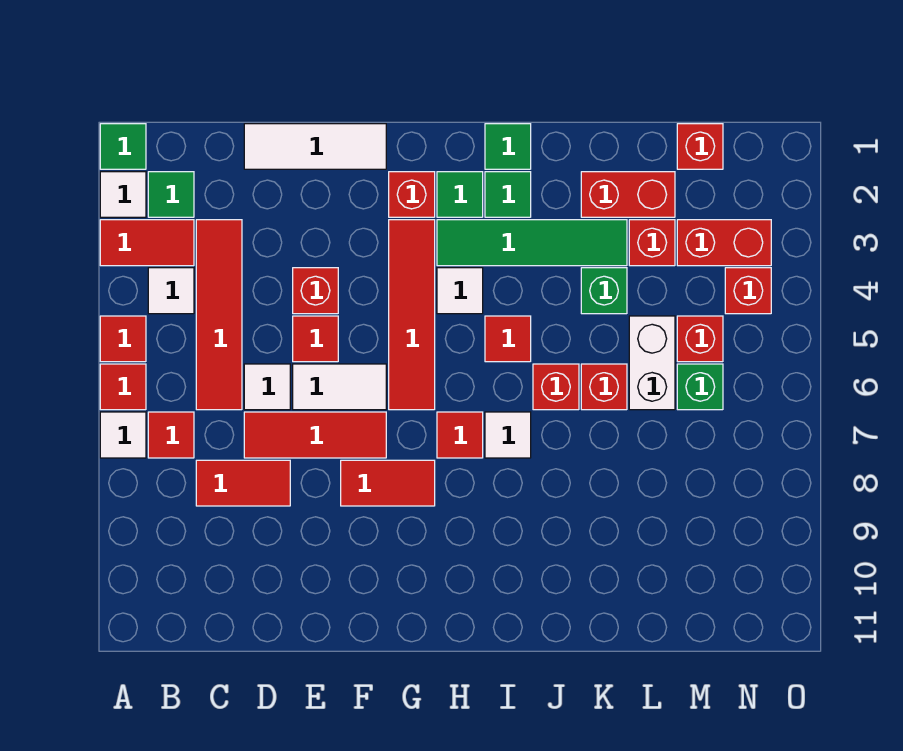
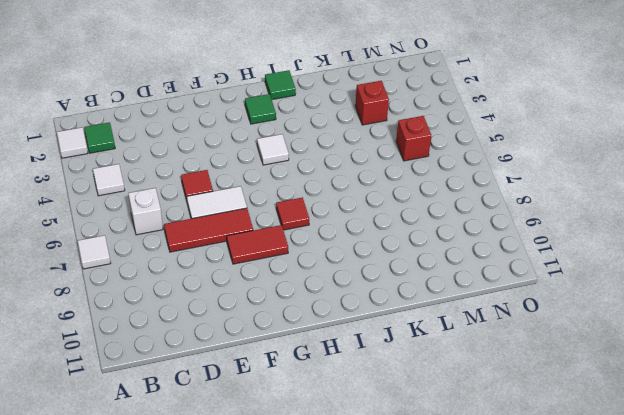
white brick C6 level 1 -> red tile C3:C6 level 1
none -> green tile A1 level 1
none -> red tile A3:B3 level 1
none -> red tile A5 level 1
none -> red tile A6 level 1

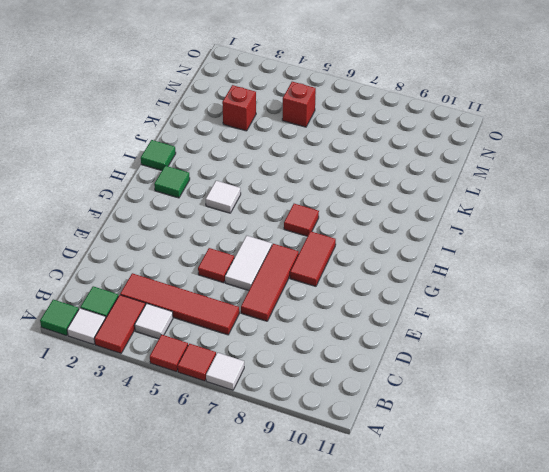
none -> red tile B7 level 1
none -> red tile C8:D8 level 1
none -> white tile D1:F1 level 1
none -> white tile D6 level 1

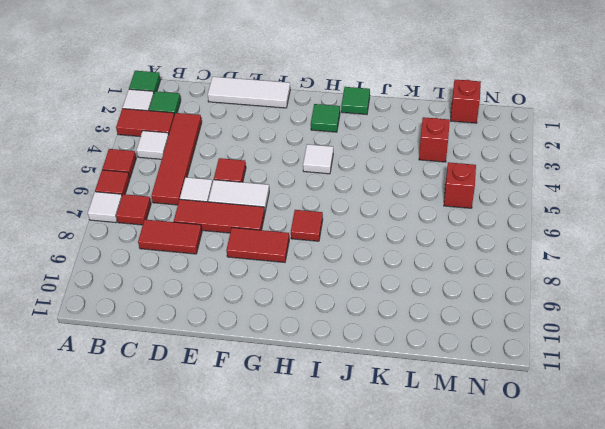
none -> red brick E4 level 1
none -> red brick G2 level 1
none -> red tile G3:G6 level 1
none -> green tile H3:K3 level 1

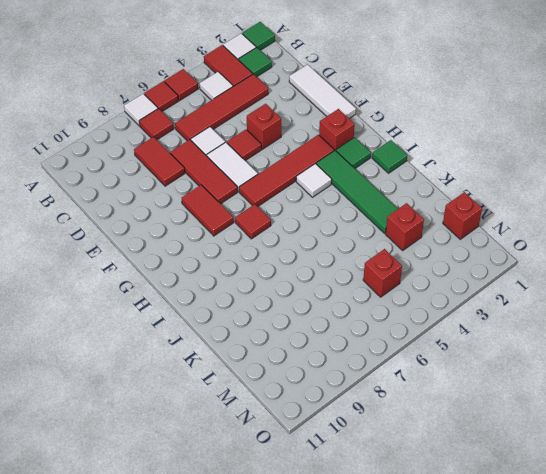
none -> green tile I2 level 1
none -> red tile I5 level 1
none -> white tile I7 level 1
none -> red brick J6 level 1

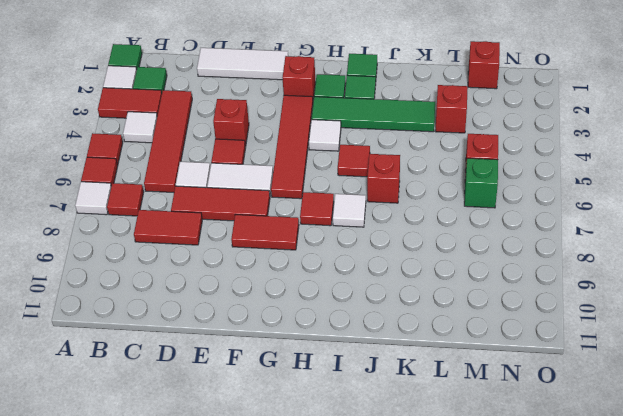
none -> red brick K2:L2 level 1
none -> green brick K4 level 1
none -> red brick K6 level 1
none -> white brick L5:L6 level 1

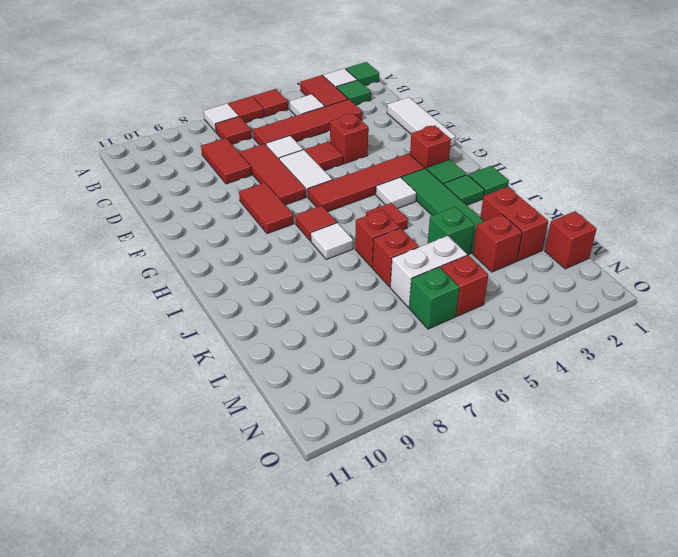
none -> red brick M3:N3 level 1
none -> red brick N4 level 1

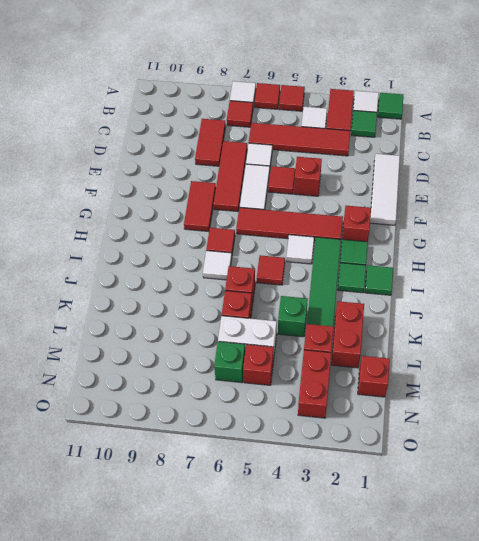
none -> red brick N4 level 1

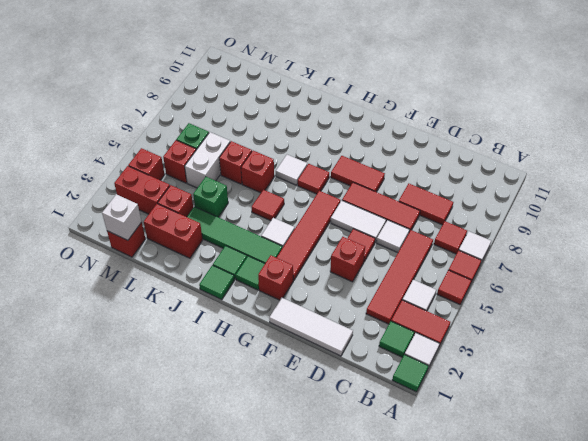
white brick M1 level 2 -> none

